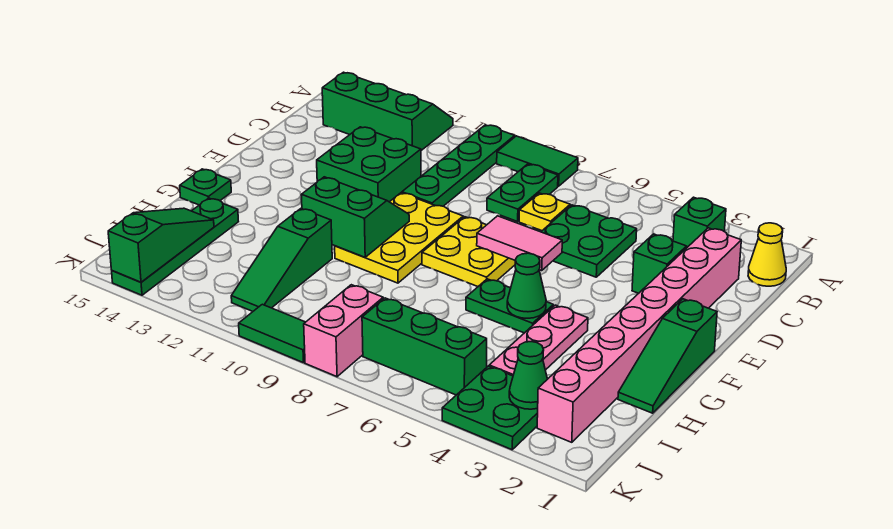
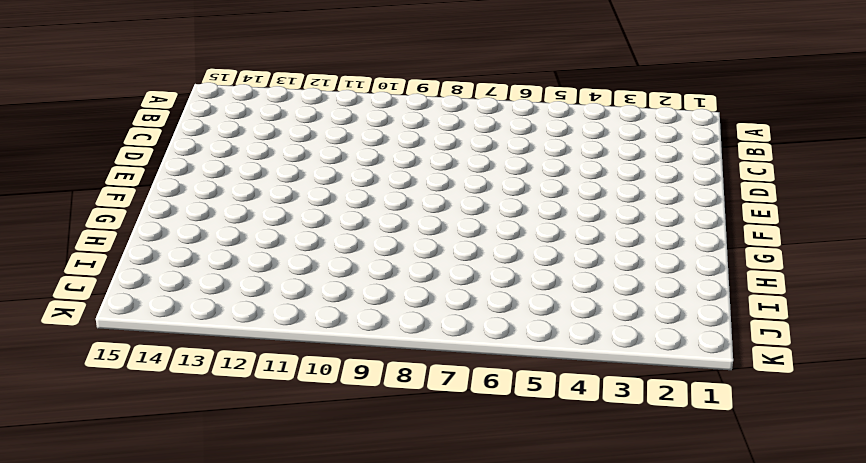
none -> green tile A8:A9 level 1
none -> green plate A10:D10 level 1
none -> green slope A12:B14 level 1 top B

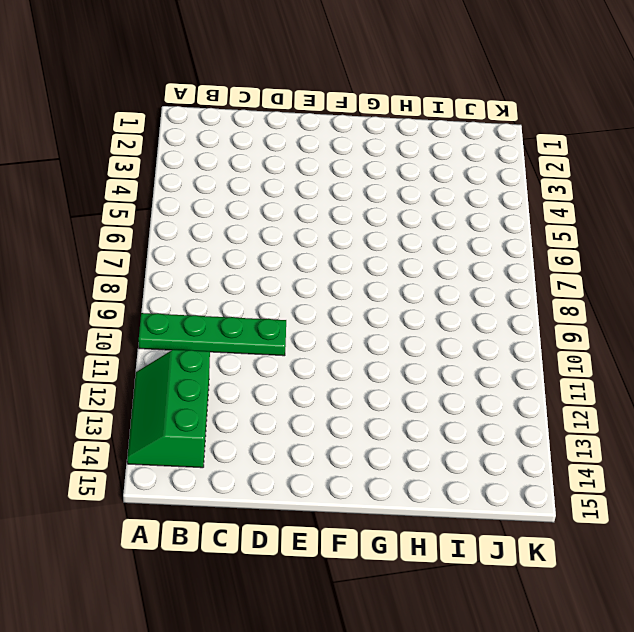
none -> green tile A8:A9 level 1
none -> yellow cone B1 level 1
none -> green brick B3 level 1

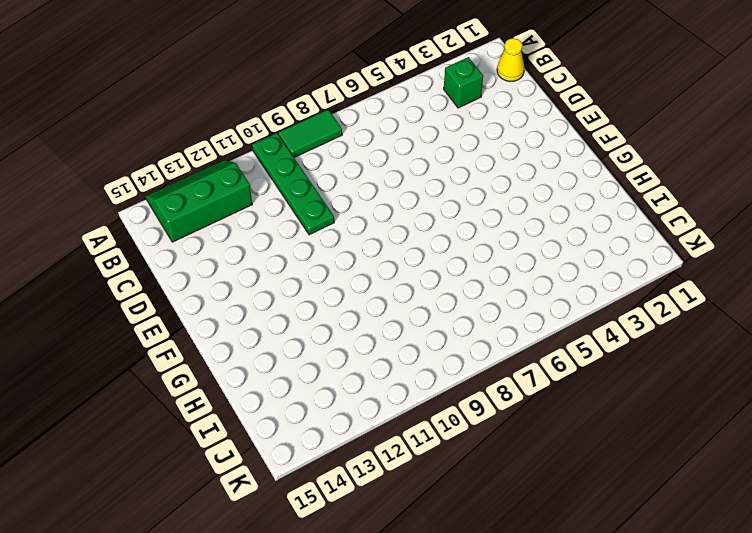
none -> green plate B8:C8 level 1
none -> pink brick C2:J2 level 1
none -> green plate C5:D6 level 1

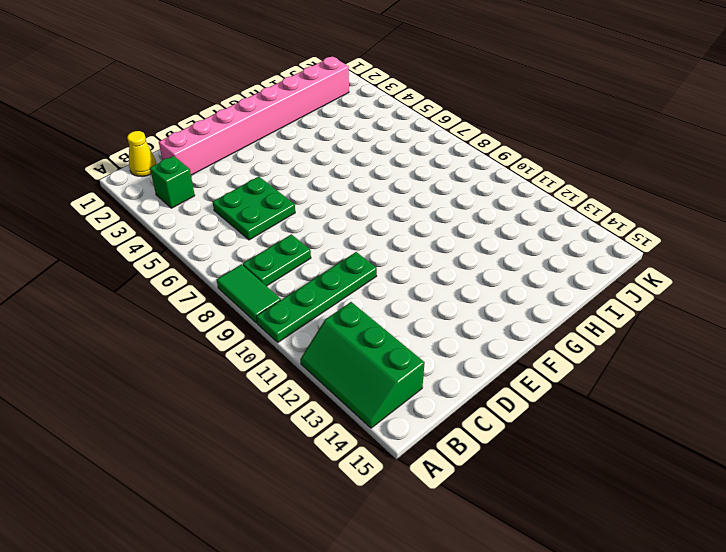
none -> yellow plate C7 level 1
none -> green brick D3 level 1
none -> green brick D11:E12 level 1

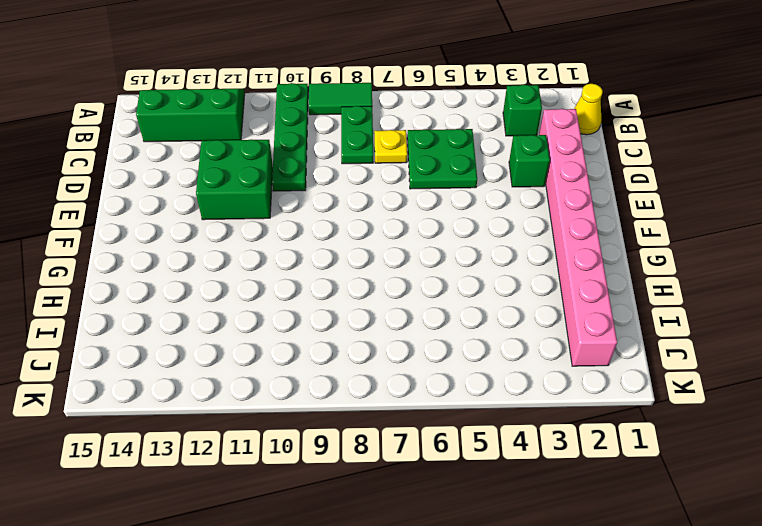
none -> yellow plate E7:F8 level 1
none -> yellow plate E9:G10 level 1
none -> green slope F1:H1 level 1 top F

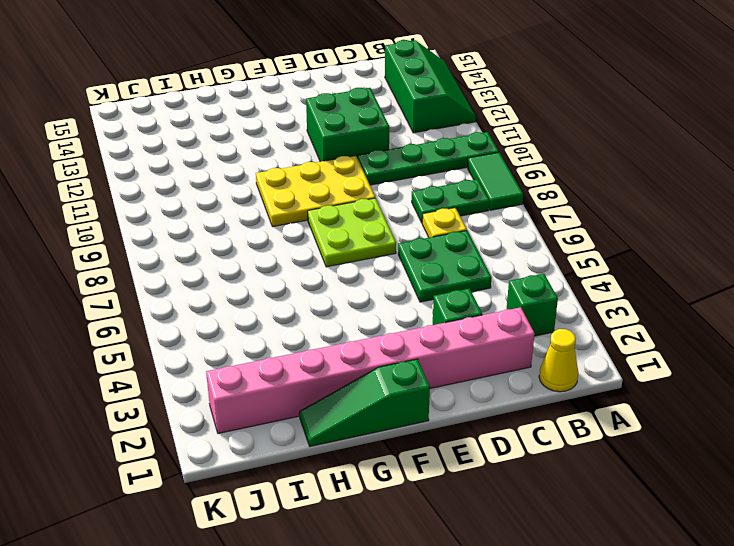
lime plate E7:F8 level 1 -> yellow plate E7:F8 level 1
none -> pink plate G4:I4 level 1
none -> green plate G5:G6 level 1
none -> green plate G15 level 1

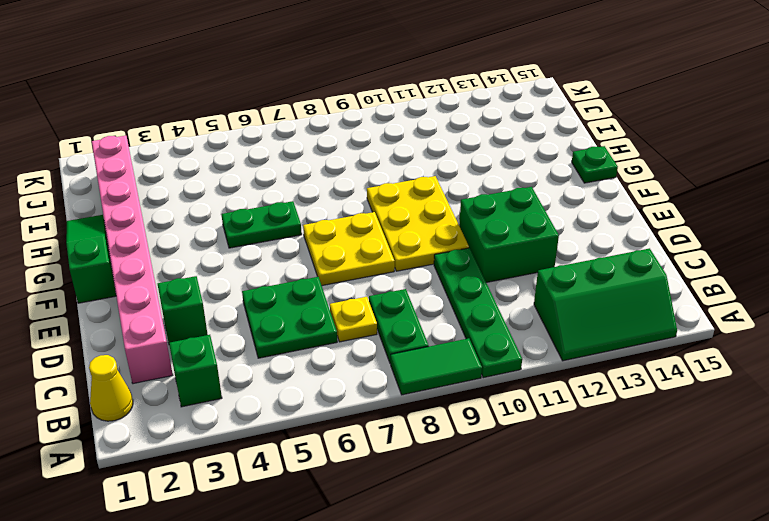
none -> pink plate G4:I4 level 1
none -> green slope H11:J11 level 1 top H
none -> green plate H14:K14 level 1

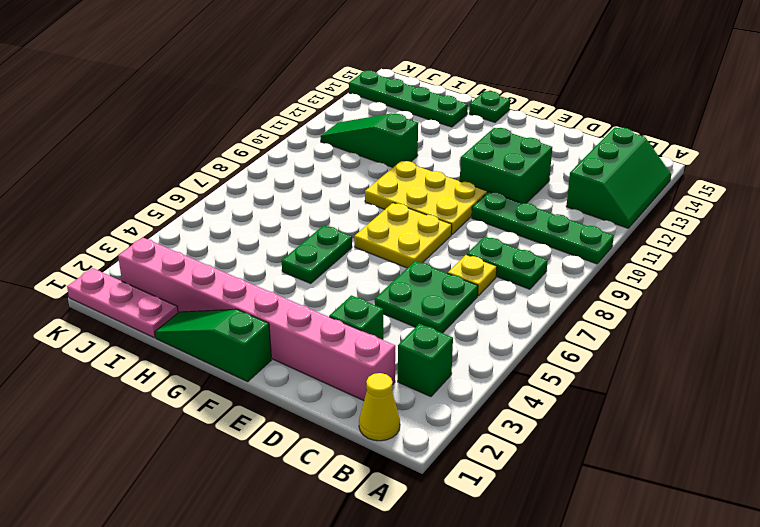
pink plate I1:K1 level 1 -> pink plate G4:I4 level 1
none -> green tile A8:A9 level 1
none -> green plate J3:K4 level 1
none -> green brick J5:J7 level 1

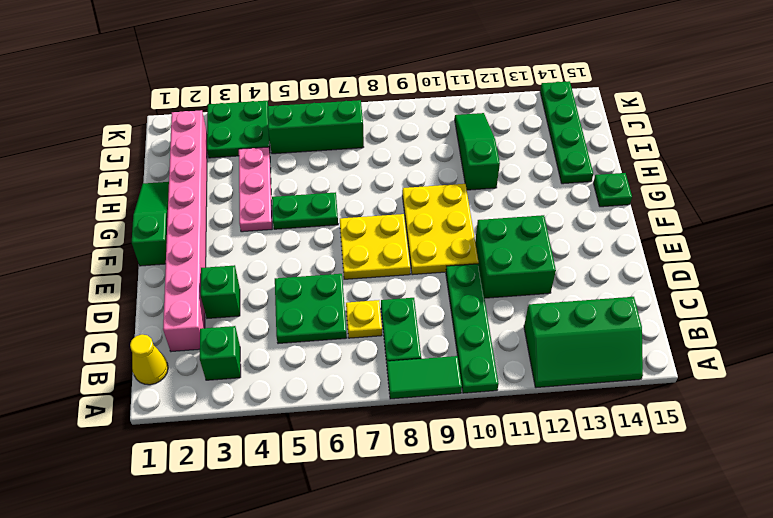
none -> pink brick J8:K8 level 1
none -> green tile K9:K10 level 1
none -> pink tile E6:E7 level 2

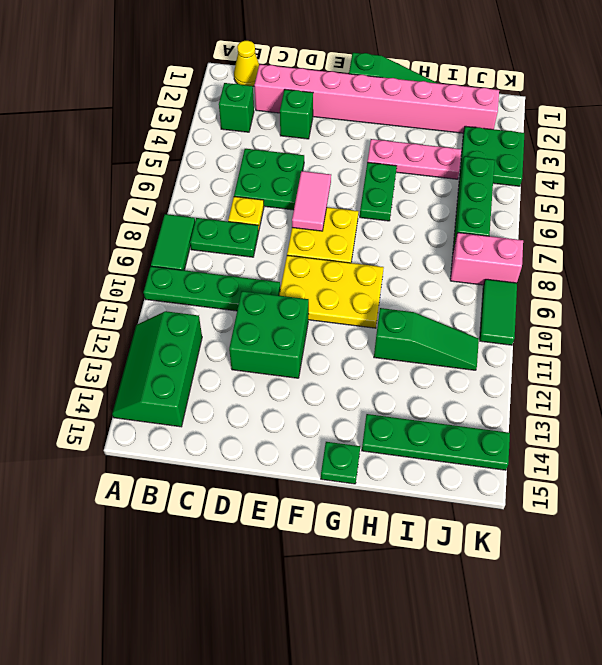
none -> green slope F10:G11 level 2 top G
none -> green cone G5 level 2
none -> green slope I14:K14 level 2 top K

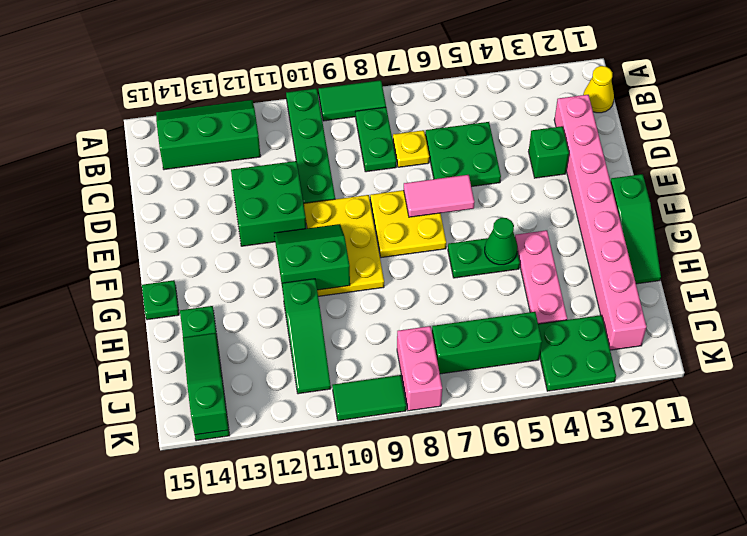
none -> green brick B3 level 1
none -> green cone J3 level 2

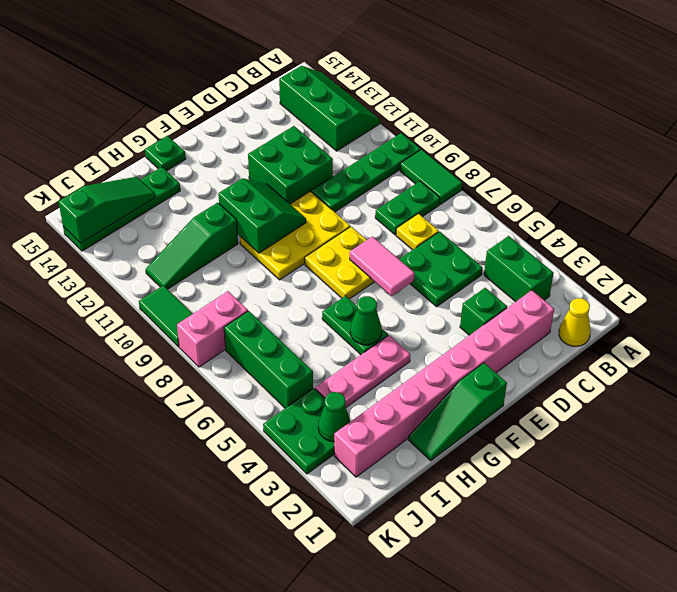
green brick B3:B4 level 1 -> green brick B3 level 1

